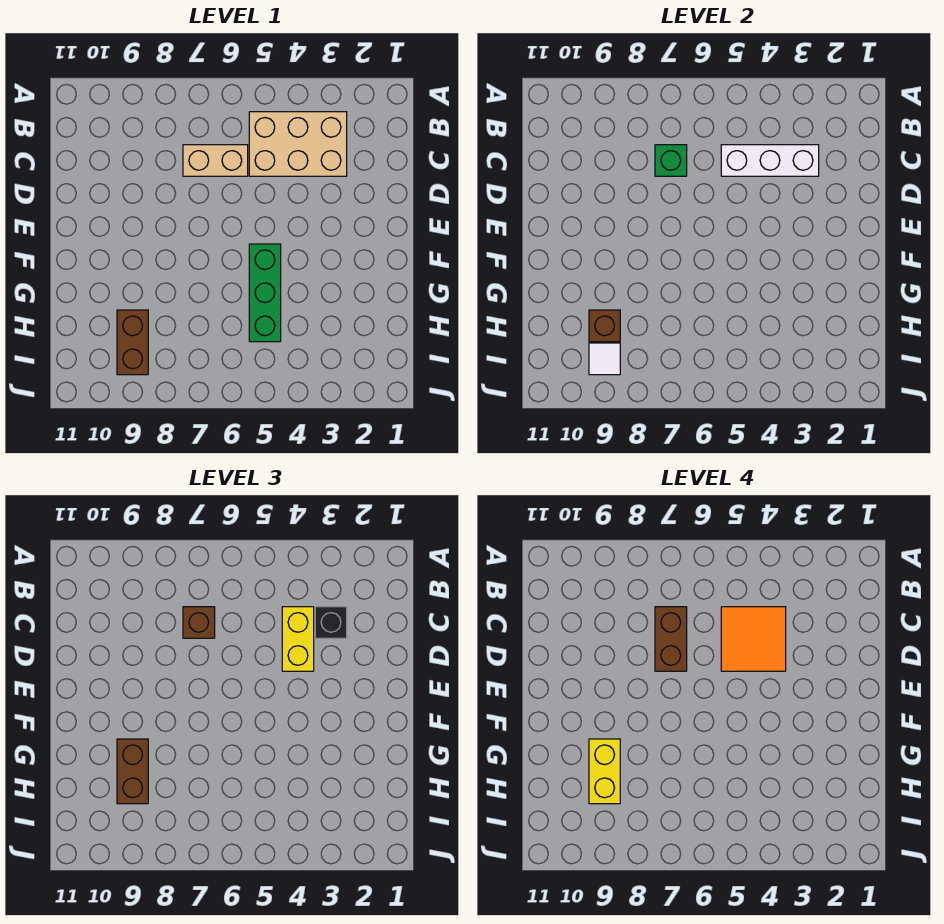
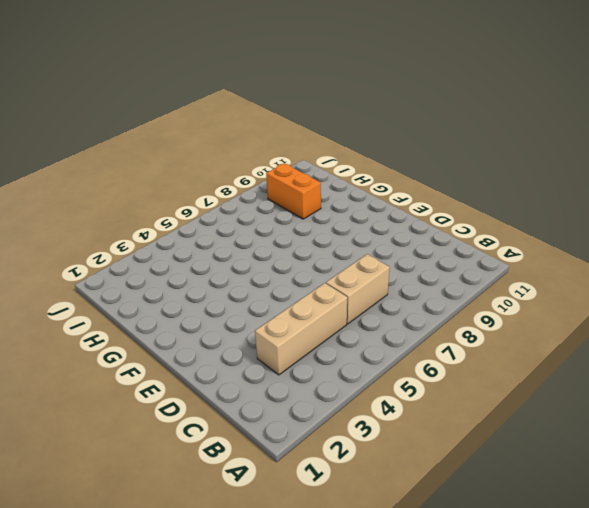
tan brick C3:C5 level 1 -> tan brick B3:C5 level 1
orange brick H9:I9 level 1 -> brown brick H9:I9 level 1
none -> green brick F5:H5 level 1
none -> white brick C3:C5 level 2
none -> green brick C7 level 2

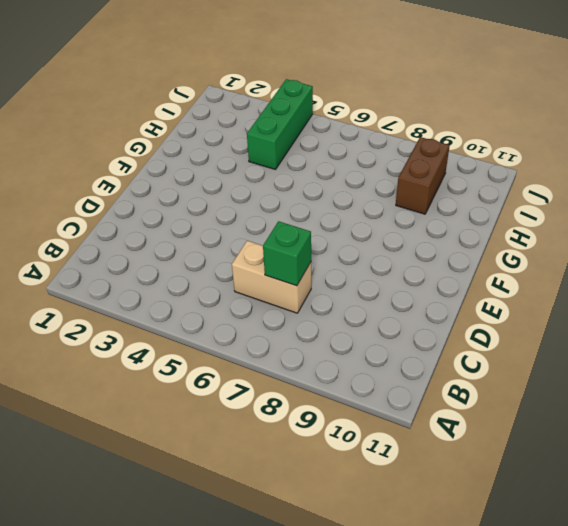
green brick H4:J4 level 1 -> green brick F5:H5 level 1
none -> tan brick B3:C5 level 1
none -> white brick C3:C5 level 2
none -> brown brick H9 level 2

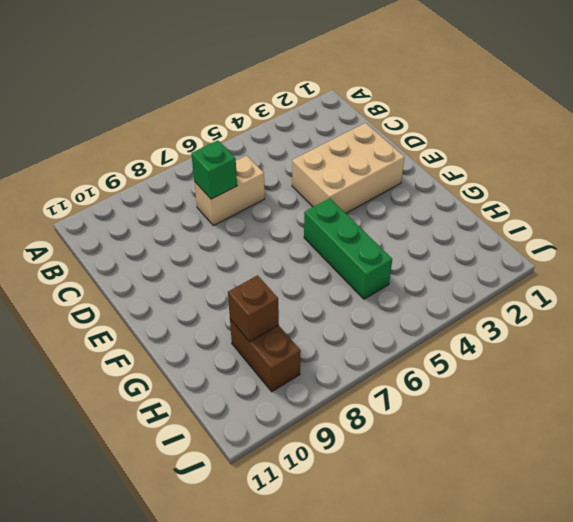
tan brick D2:E4 level 1 -> tan brick B3:C5 level 1
none -> white brick C3:C5 level 2
none -> white tile I9 level 2
none -> black brick C3 level 3

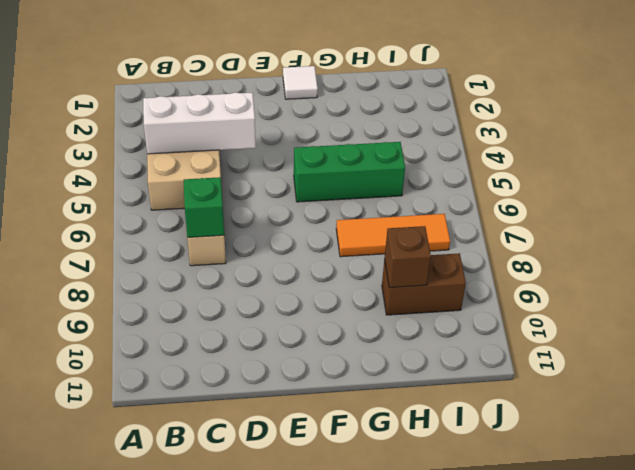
white brick B4:D4 level 2 -> white brick C3:C5 level 2
white tile F1 level 1 -> white tile I9 level 2
orange tile G7:I7 level 1 -> none
none -> black brick C3 level 3
none -> yellow brick C4:D4 level 3
none -> brown brick C7 level 3

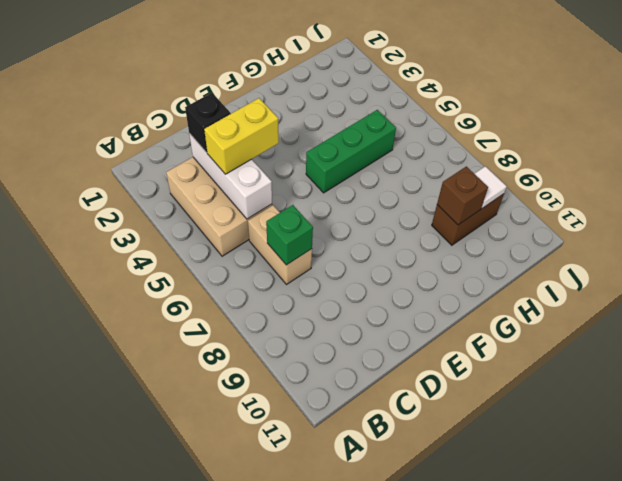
none -> brown brick C7 level 3
none -> brown brick G9:H9 level 3
none -> orange tile C4:D5 level 4

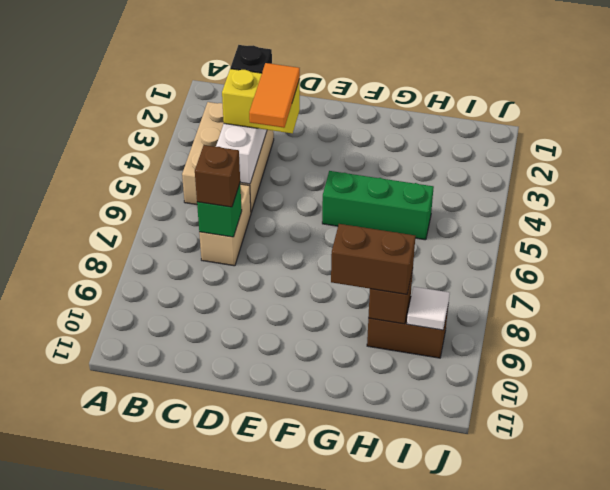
orange tile D4:D5 level 4 -> orange tile C4:D5 level 4
none -> brown brick C7:D7 level 4
none -> yellow brick G9:H9 level 4

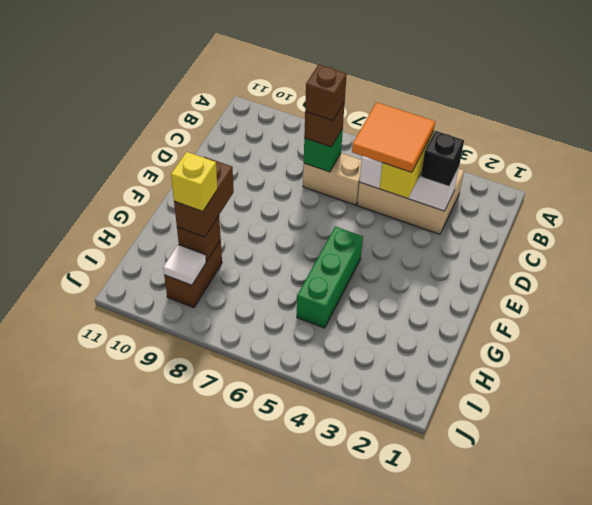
brown brick C7 level 4 -> brown brick C7:D7 level 4
yellow brick H9 level 4 -> yellow brick G9:H9 level 4

